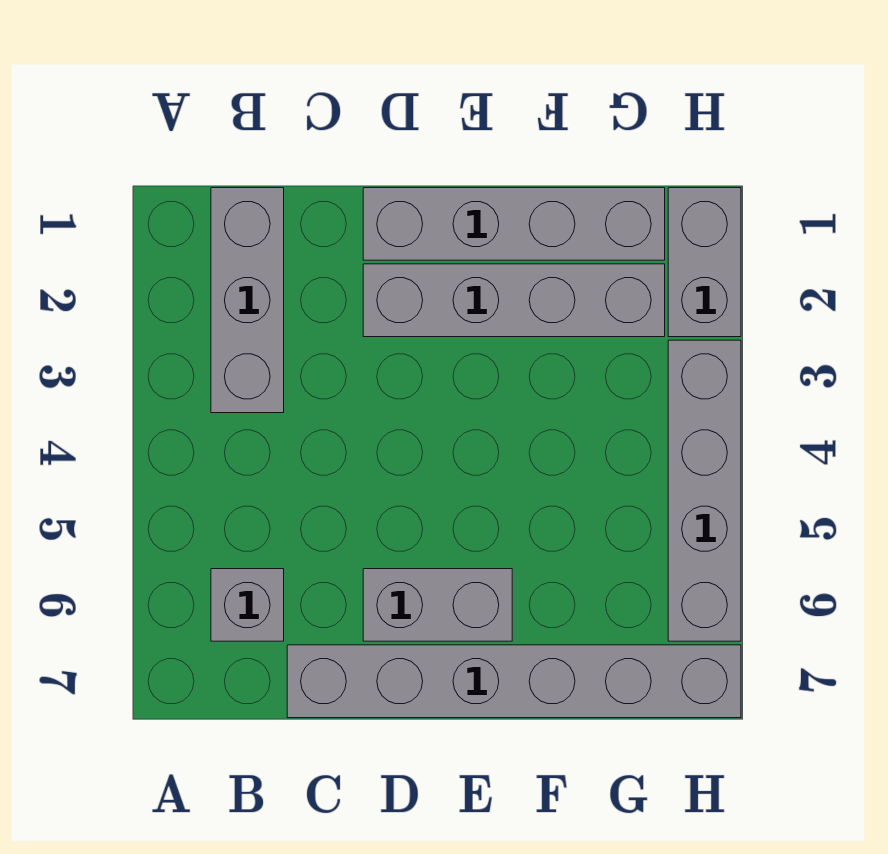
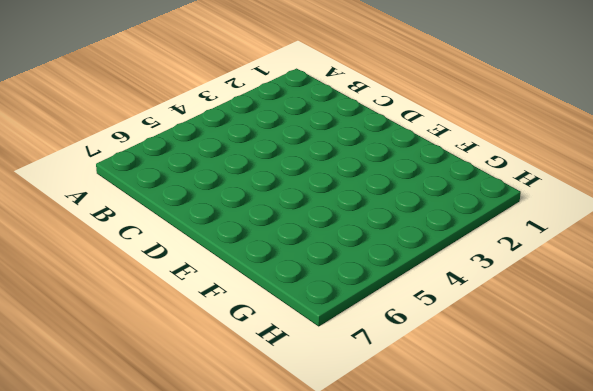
none -> grey brick B1:B3 level 1
none -> grey brick B6 level 1

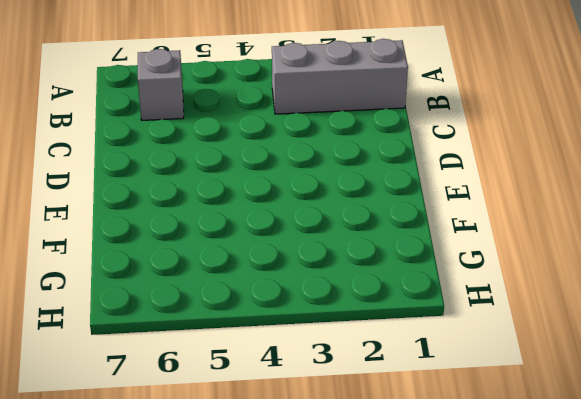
none -> grey brick C7:H7 level 1
none -> grey brick D1:G1 level 1

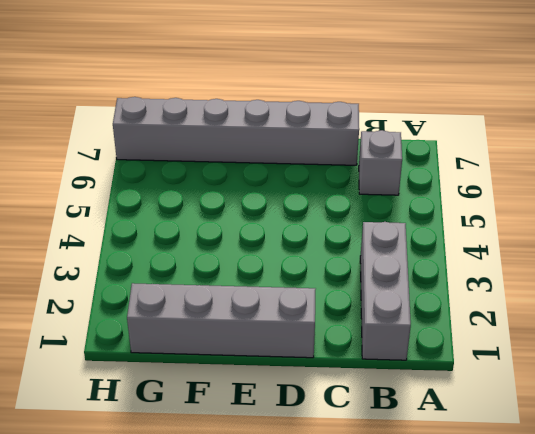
none -> grey brick D2:G2 level 1
none -> grey brick D6:E6 level 1

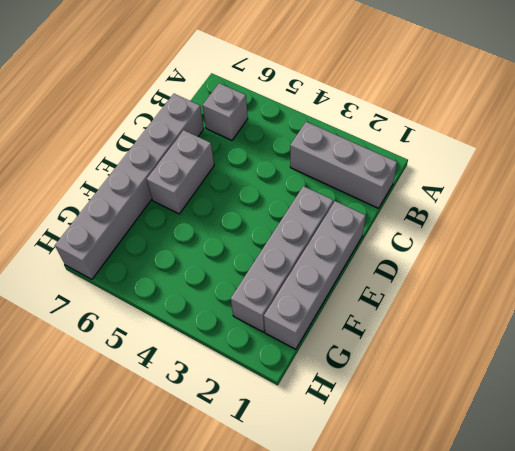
none -> grey brick H1:H2 level 1
none -> grey brick H3:H6 level 1

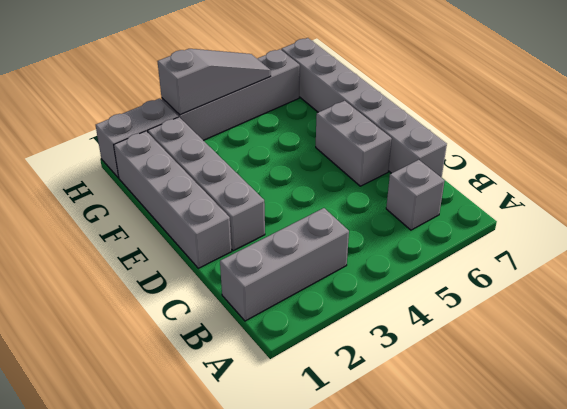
grey slope H3:H5 level 2 top 3 -> none

